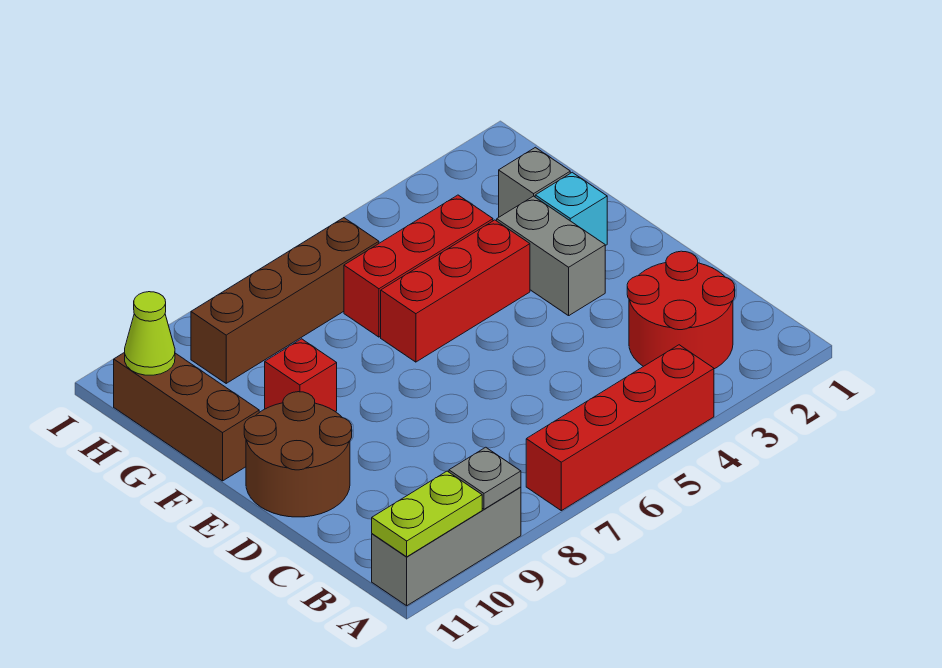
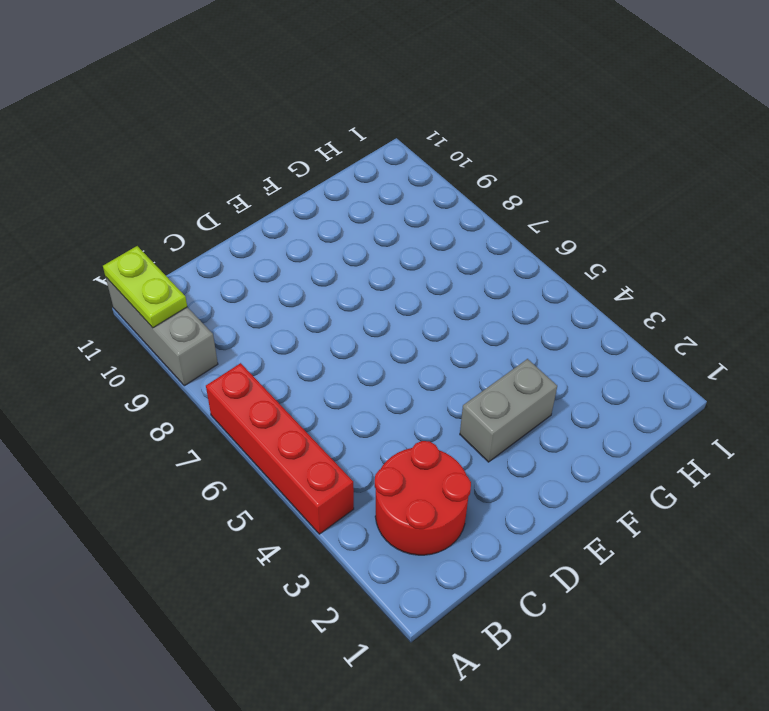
none -> brown round brick D10:E11 level 1
none -> cyan brick F2 level 1
none -> red brick F4:F6 level 1

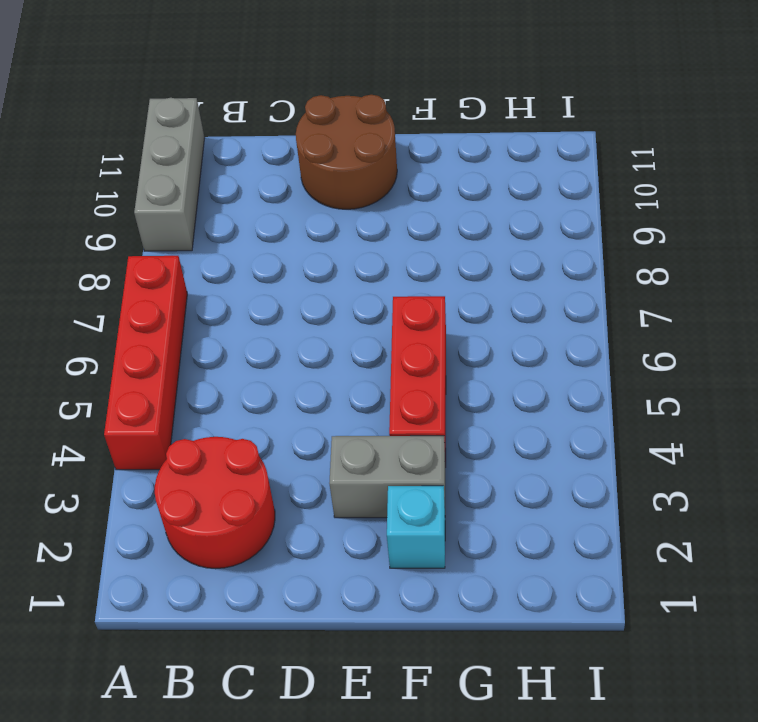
none -> red brick F9 level 1
none -> brown brick F11:H11 level 1
none -> grey brick G2 level 1

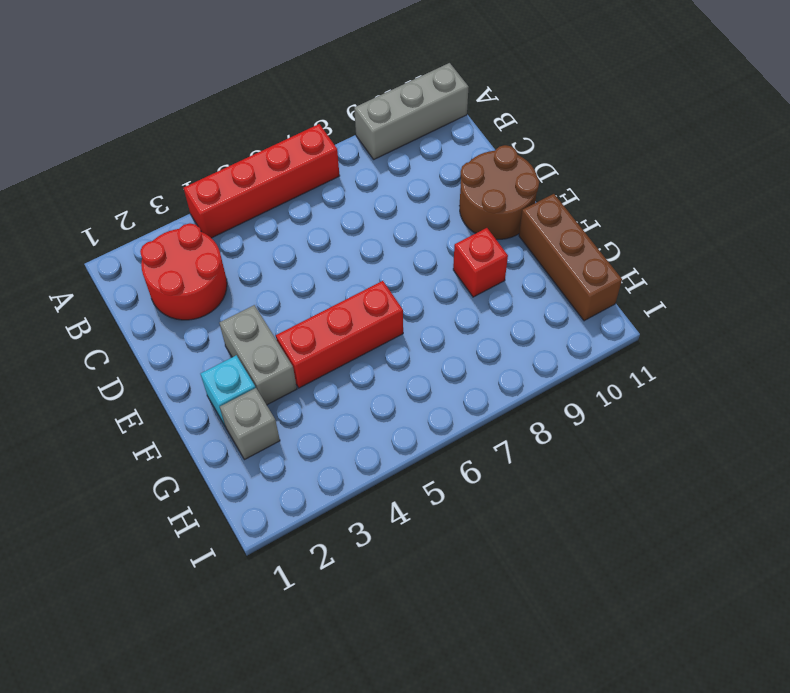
none -> red brick G4:G6 level 1
none -> brown brick H6:H9 level 1
none -> grey plate A9 level 2

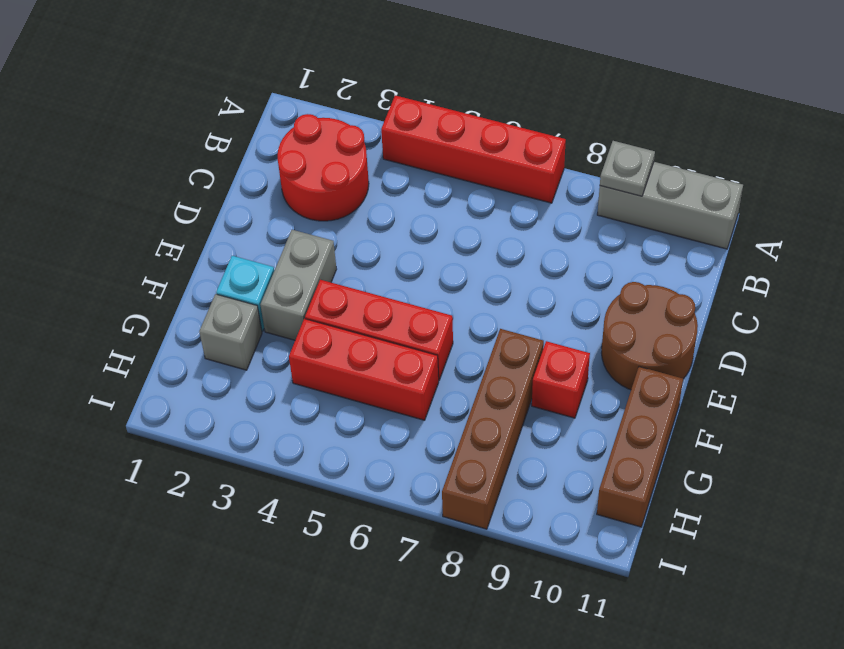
brown brick F8:I8 level 1 -> brown brick H6:H9 level 1
none -> lime plate A10:A11 level 2
none -> lime cone H11 level 2

